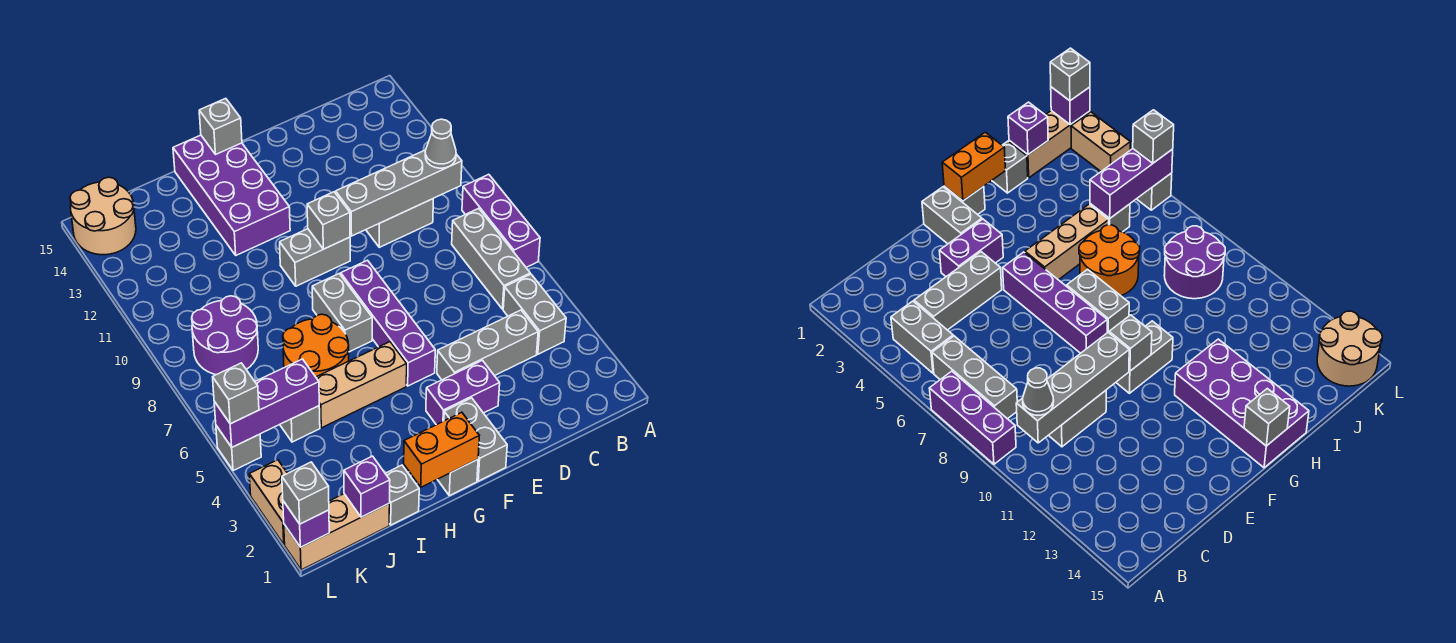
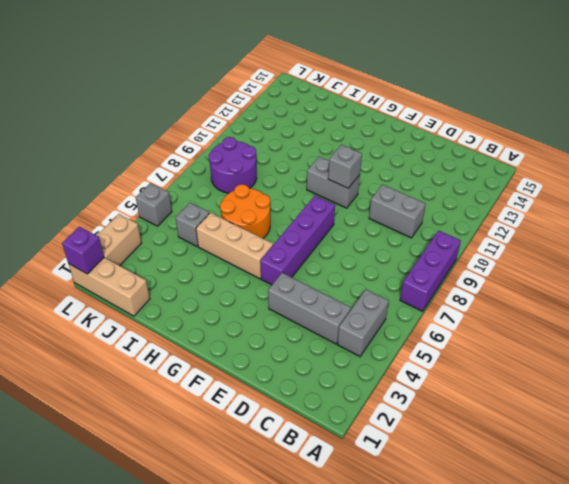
none -> grey brick B6:B8 level 1
none -> purple brick E3:F3 level 1
none -> grey brick F1:F2 level 1
none -> grey brick G1 level 1

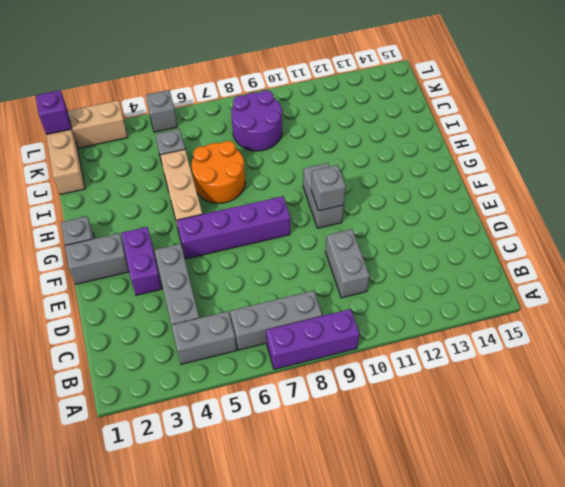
none -> grey brick G7:G8 level 1
none -> purple brick G12:H15 level 1
none -> grey brick I1 level 1
none -> tan round brick K14:L15 level 1

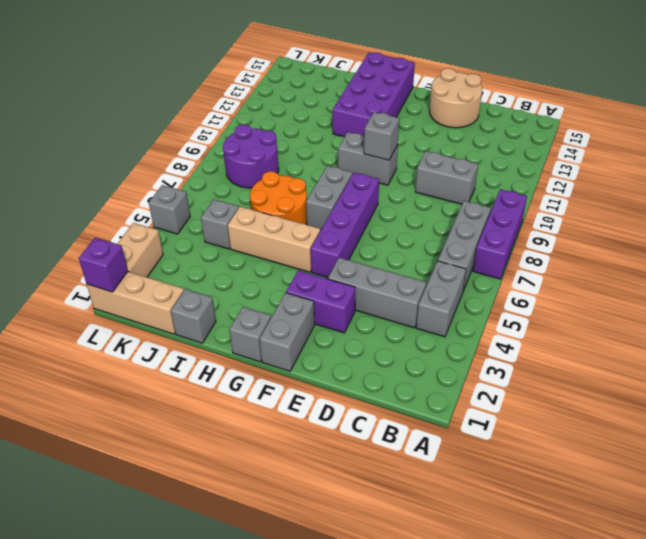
tan round brick D14:E15 level 1 -> tan round brick K14:L15 level 1
none -> grey brick B10:E10 level 2
none -> orange brick G1:H1 level 2
none -> grey brick G15 level 2
none -> purple brick J1 level 2

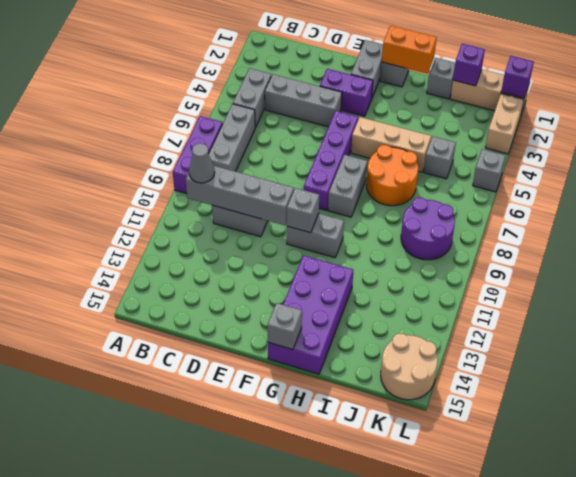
none -> purple brick J5:L5 level 2
none -> grey brick L1 level 3
none -> grey brick L5 level 3

